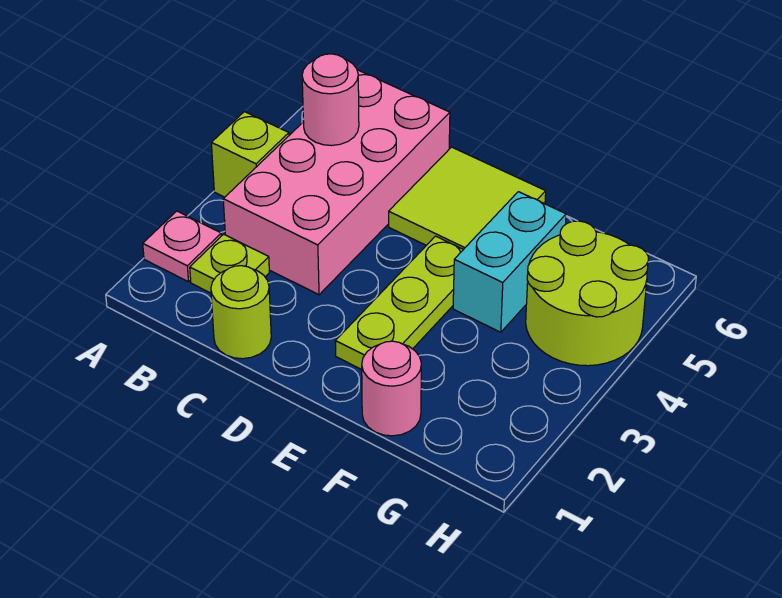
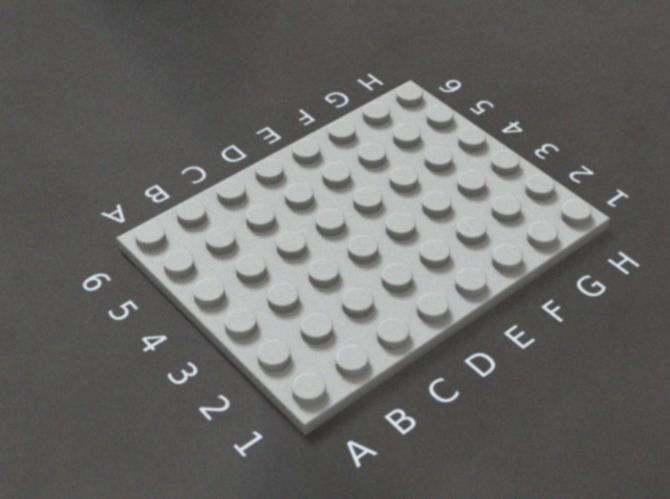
none -> pink plate A2 level 1
none -> lime brick A4 level 1

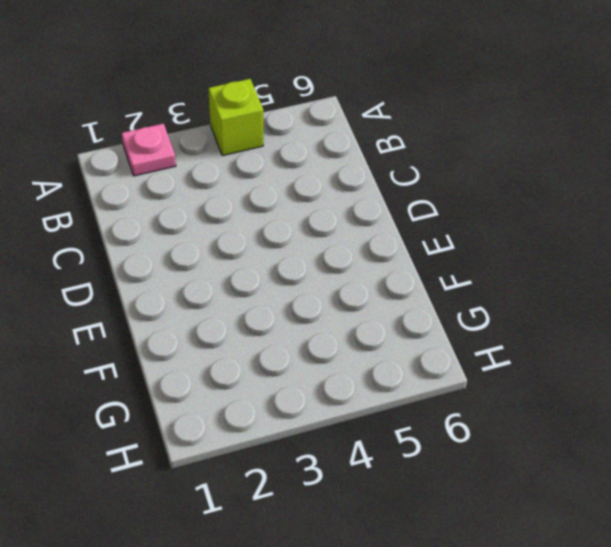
none -> lime plate B2 level 1
none -> pink brick B3:C6 level 1

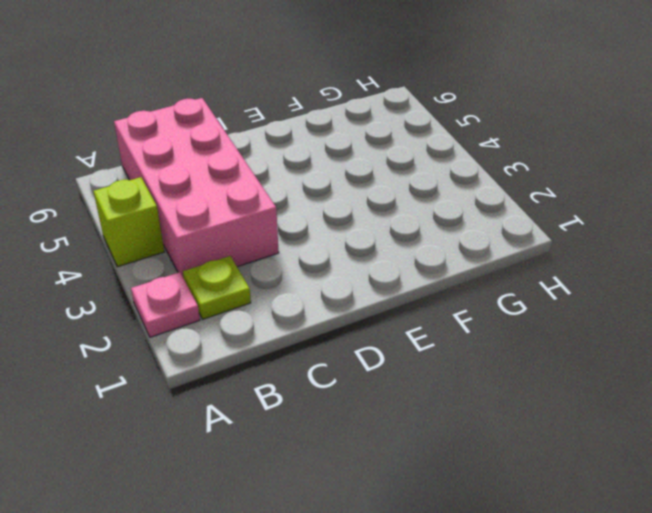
none -> lime round brick C1 level 1
none -> lime tile D5:E6 level 1

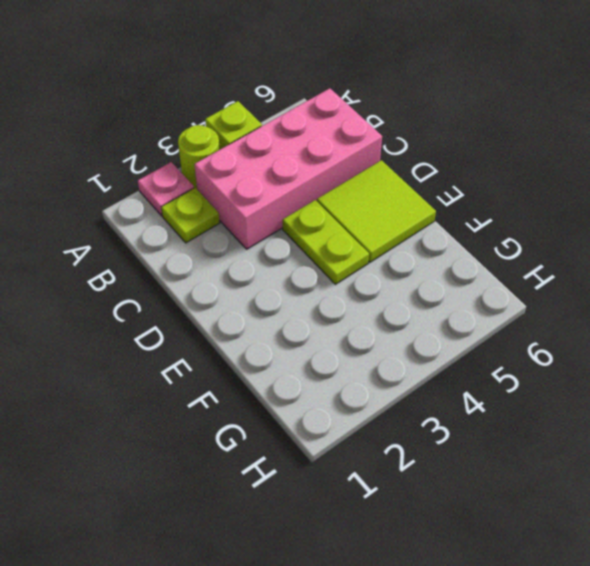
lime round brick A3 level 1 -> lime round brick C1 level 1
lime plate D4:E4 level 1 -> lime plate E2:E4 level 1
none -> pink round brick F1 level 1
none -> cyan brick F4:F5 level 1

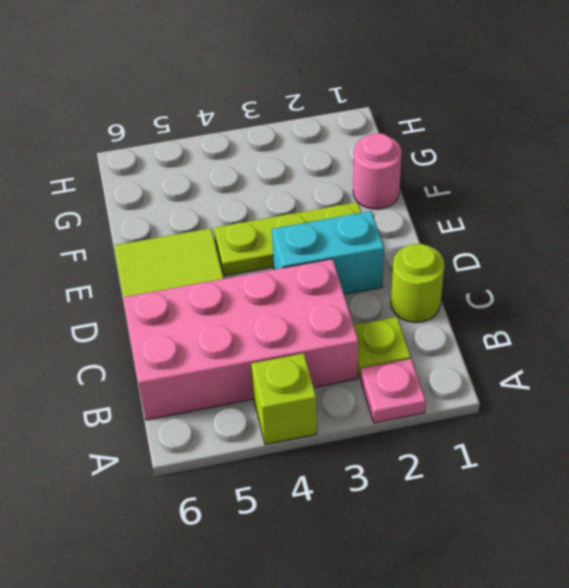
cyan brick D2:D3 level 1 -> cyan brick F4:F5 level 1
none -> lime round brick G4:H5 level 1
none -> pink round brick B5 level 2

